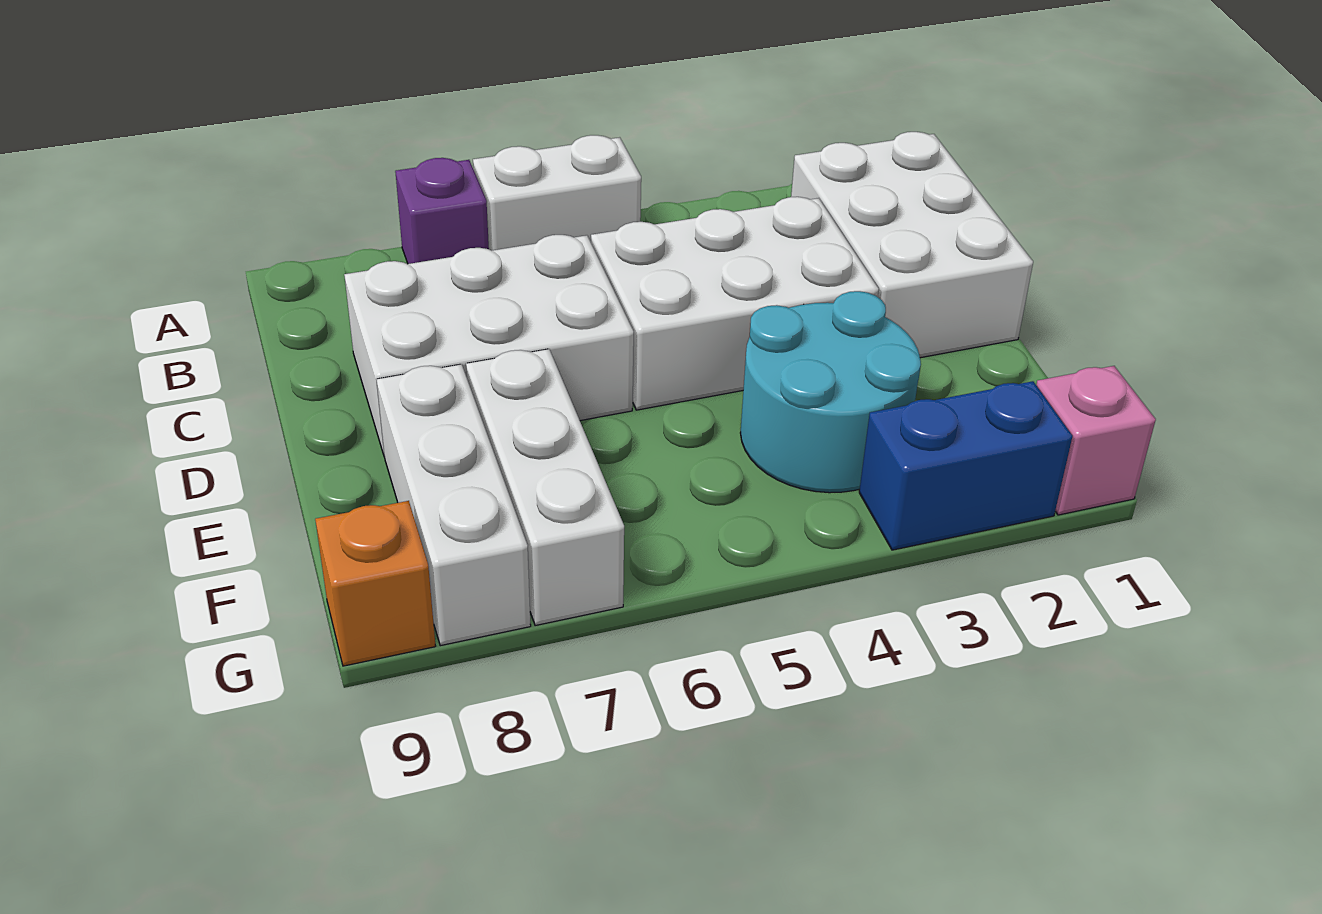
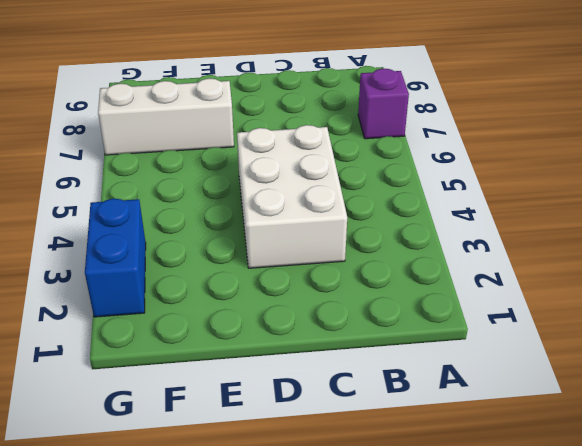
none -> white brick A5:A6 level 1
none -> white brick B1:D2 level 1

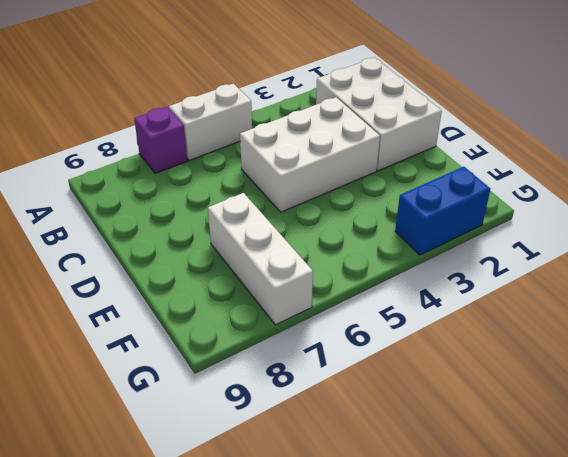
none -> white brick C6:D8 level 1
none -> cyan round brick E3:F4 level 1

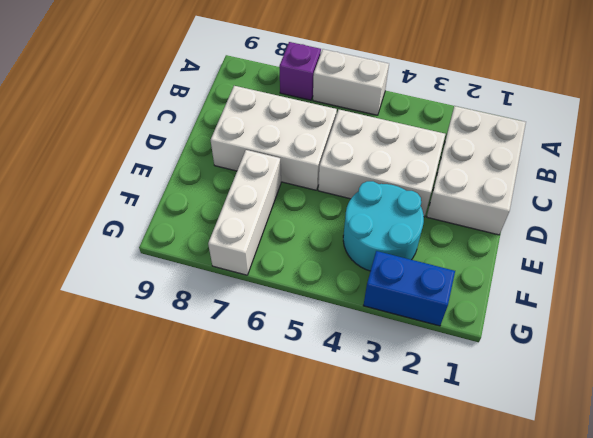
none -> white brick E8:G8 level 1
none -> pink brick G1 level 1

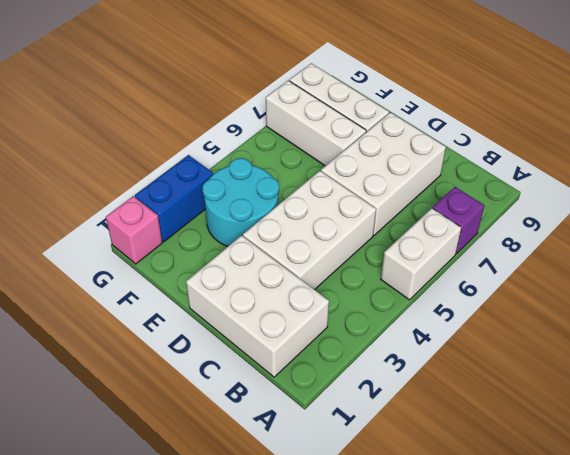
none -> orange brick G9 level 1

